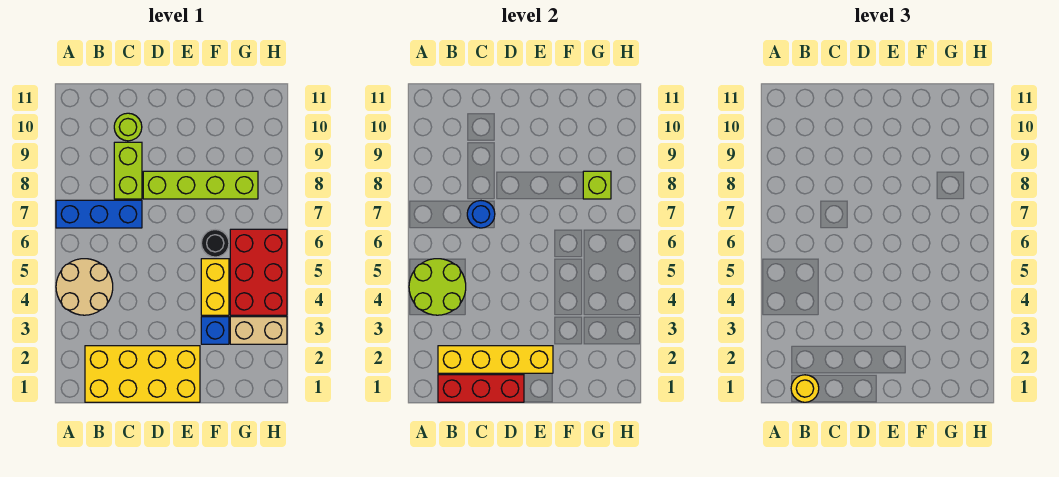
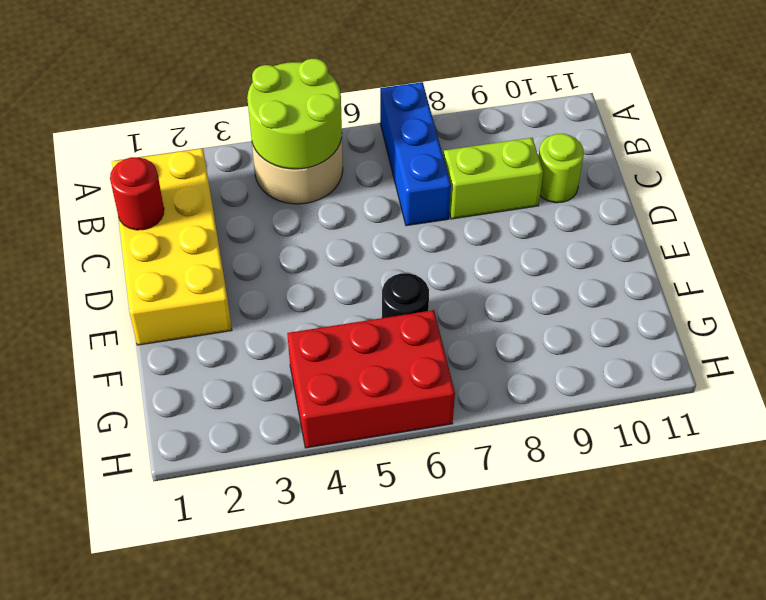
red round brick C1 level 2 -> red brick B1:D1 level 2
none -> lime brick D8:G8 level 1
none -> blue brick F3 level 1
none -> yellow brick F4:F5 level 1

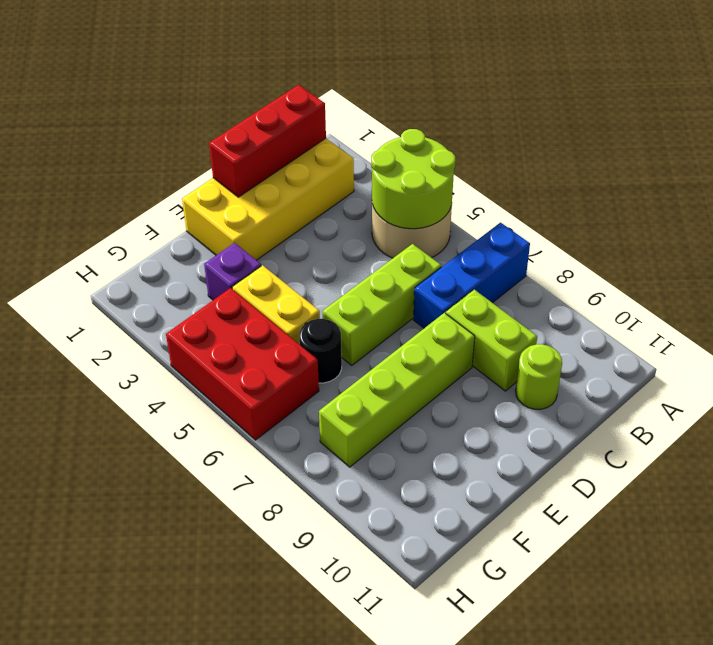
lime brick C6:E6 level 1 -> none
purple brick F3 level 1 -> blue brick F3 level 1
none -> tan brick G3:H3 level 1
none -> yellow brick B2:E2 level 2
none -> blue round brick C7 level 2

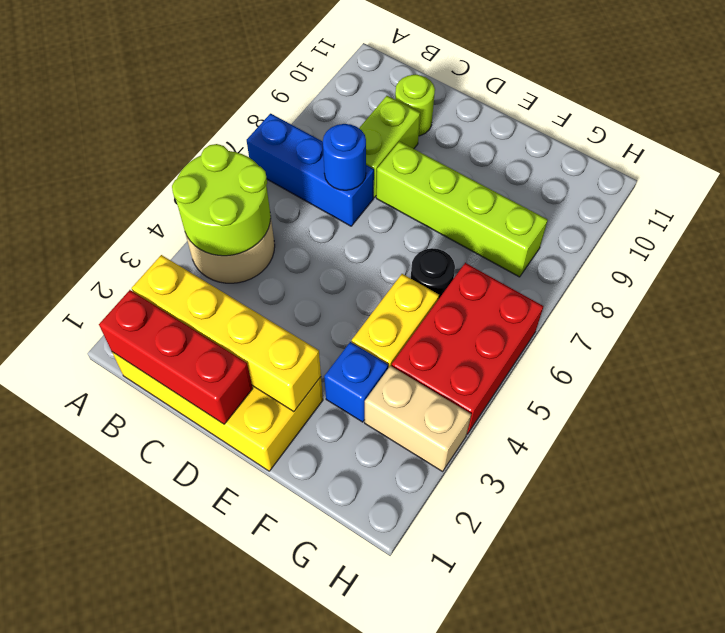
none -> lime brick G8 level 2
none -> yellow round brick B1 level 3

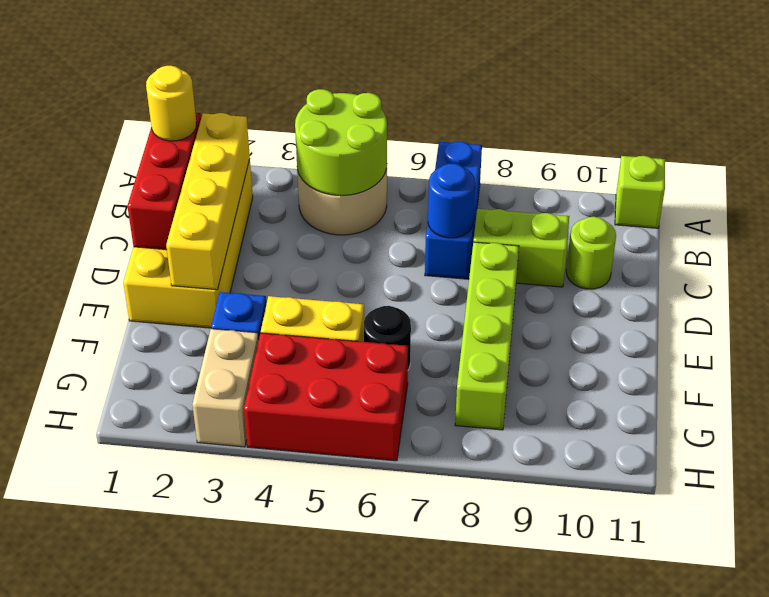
lime brick A11 level 1 -> lime brick G8 level 2

